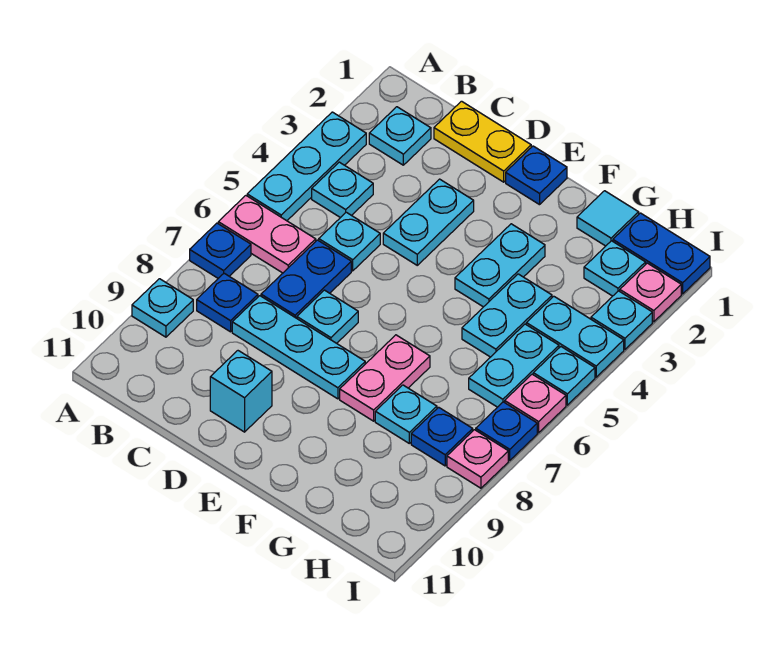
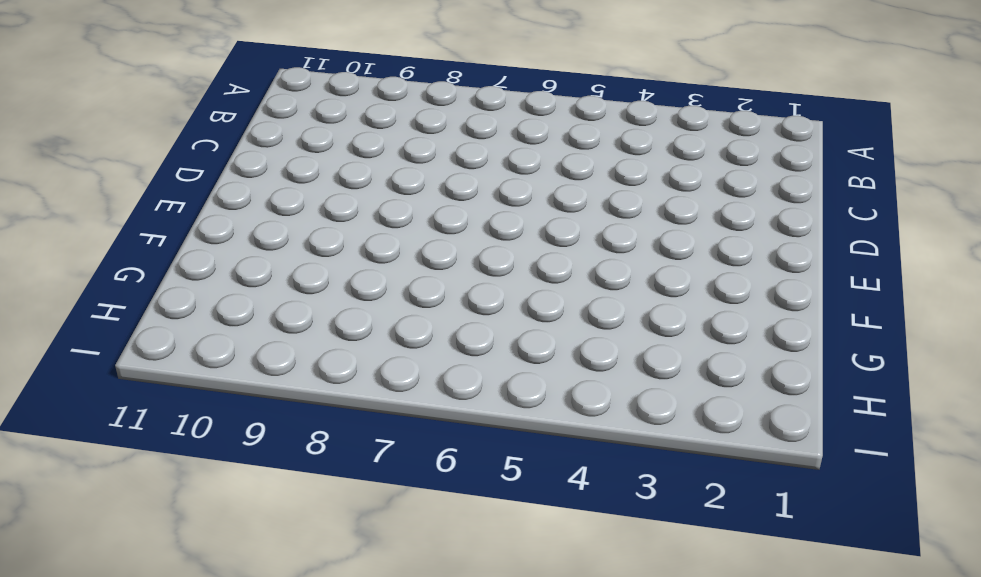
none -> cyan plate A3:A5 level 1
none -> pink plate A6:B6 level 1
none -> blue plate A7 level 1
none -> cyan plate A9 level 1

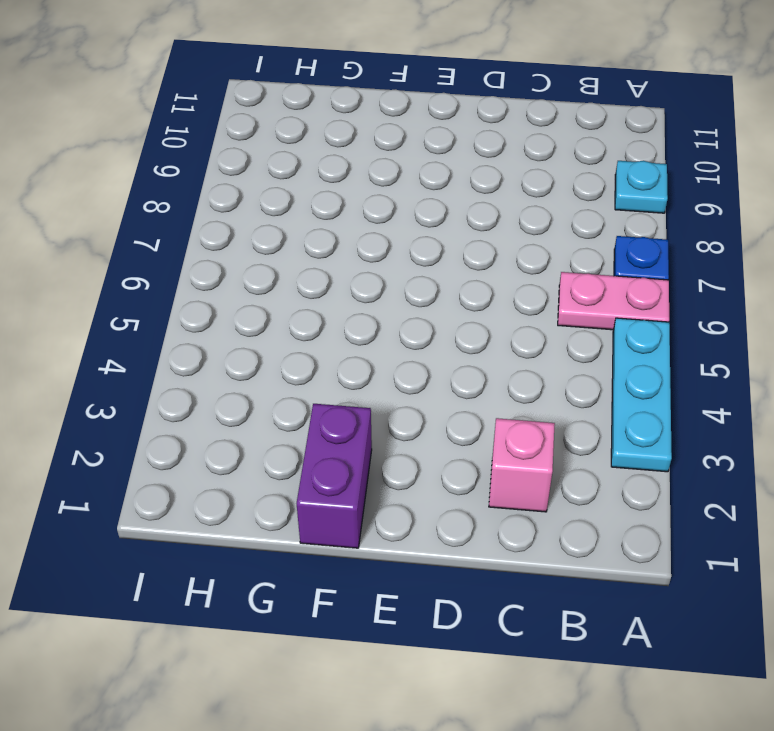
pink brick C2 level 1 -> none
purple brick F1:F2 level 1 -> none
none -> cyan plate B2 level 1
none -> cyan plate B4 level 1
none -> blue plate B8 level 1
none -> yellow plate C1:D1 level 1

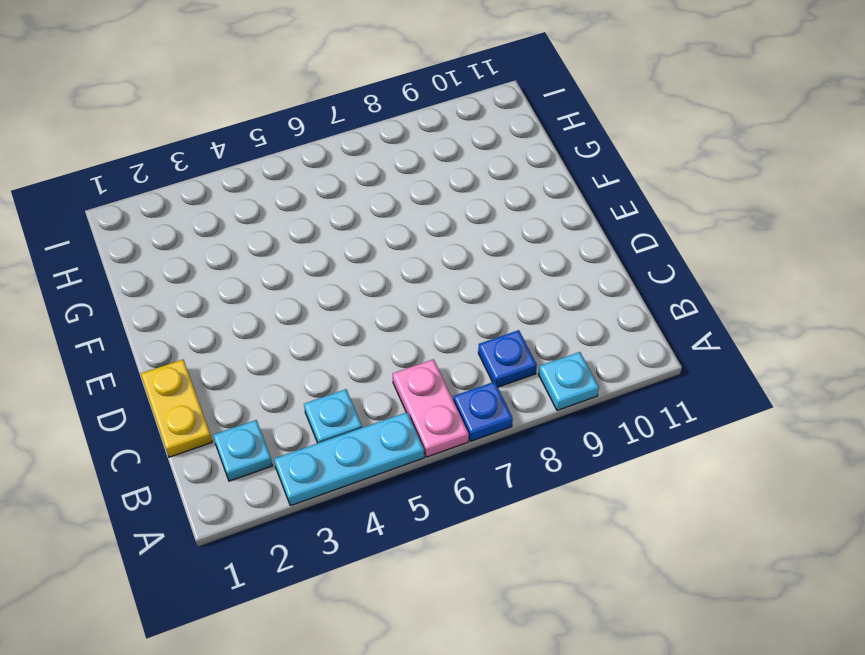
none -> cyan plate C5 level 1
none -> blue plate C6:C7 level 1
none -> cyan plate C8:E8 level 1
none -> cyan plate D3:D4 level 1

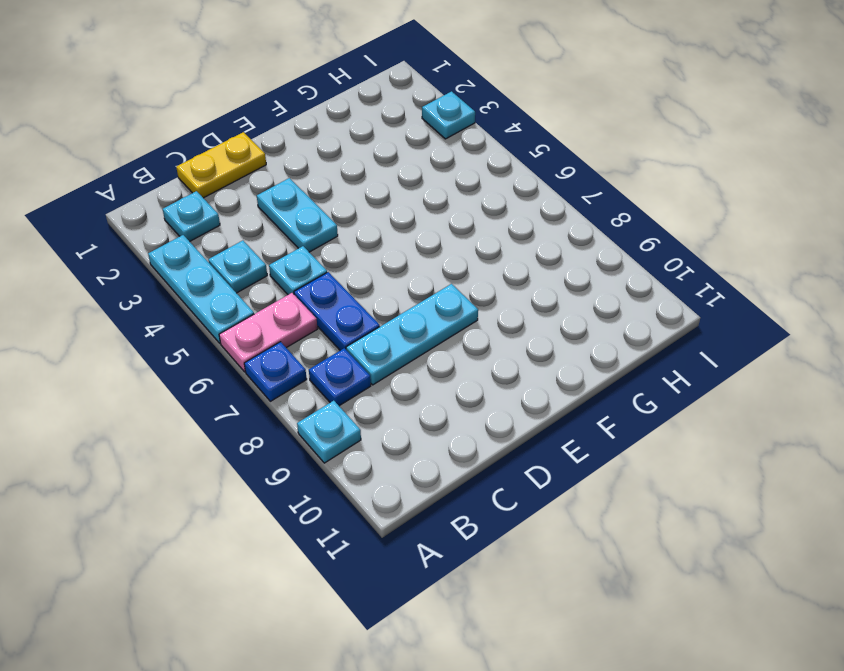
none -> cyan plate D7 level 1
none -> cyan brick D10 level 1
none -> blue plate E1 level 1
none -> cyan plate F3:F4 level 1

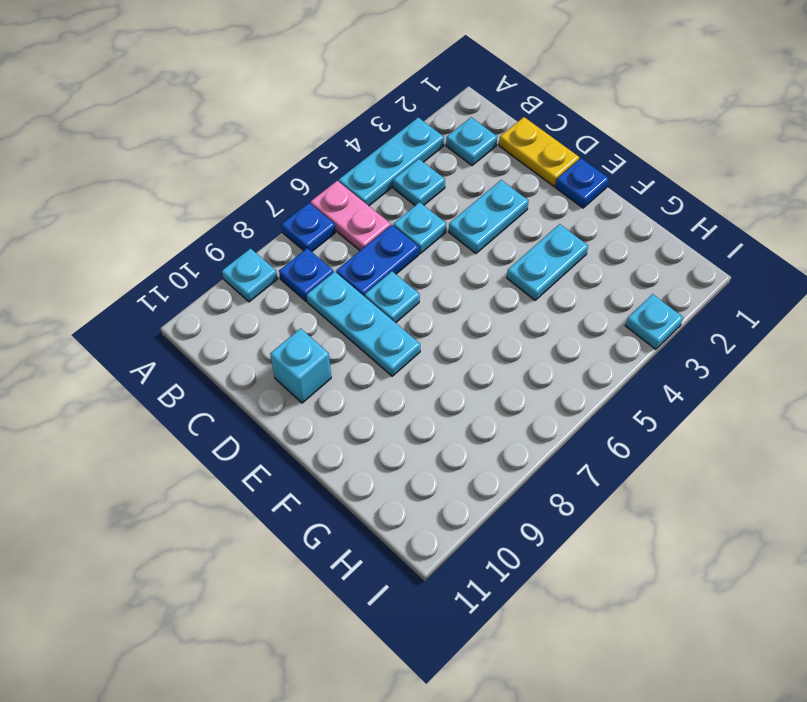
none -> pink plate F7:F8 level 1
none -> cyan tile G1 level 1
none -> cyan plate G4:G5 level 1
none -> cyan plate G8 level 1

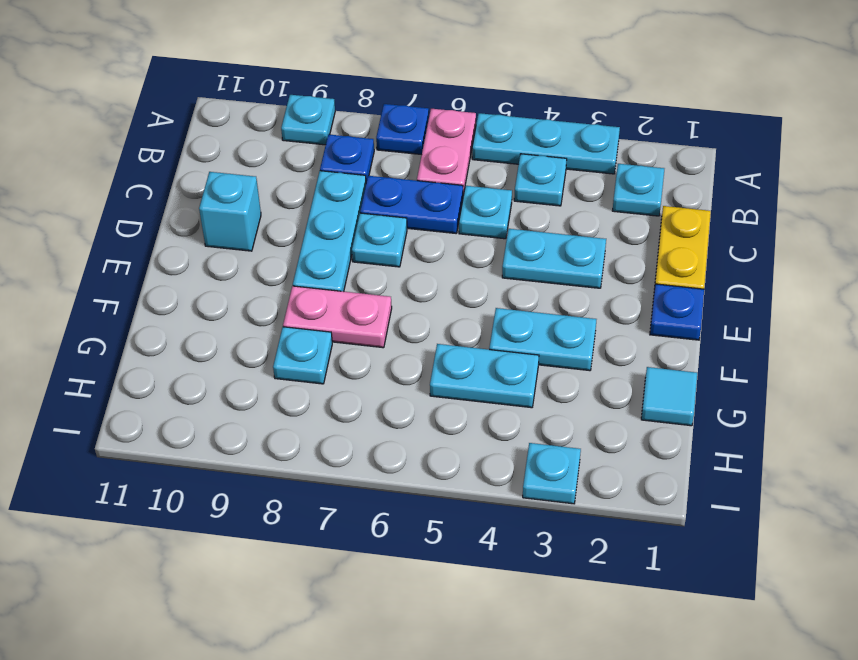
none -> blue plate H1:I1 level 1
none -> cyan plate H2 level 1
none -> cyan plate H4:I4 level 1
none -> cyan plate H5:H6 level 1

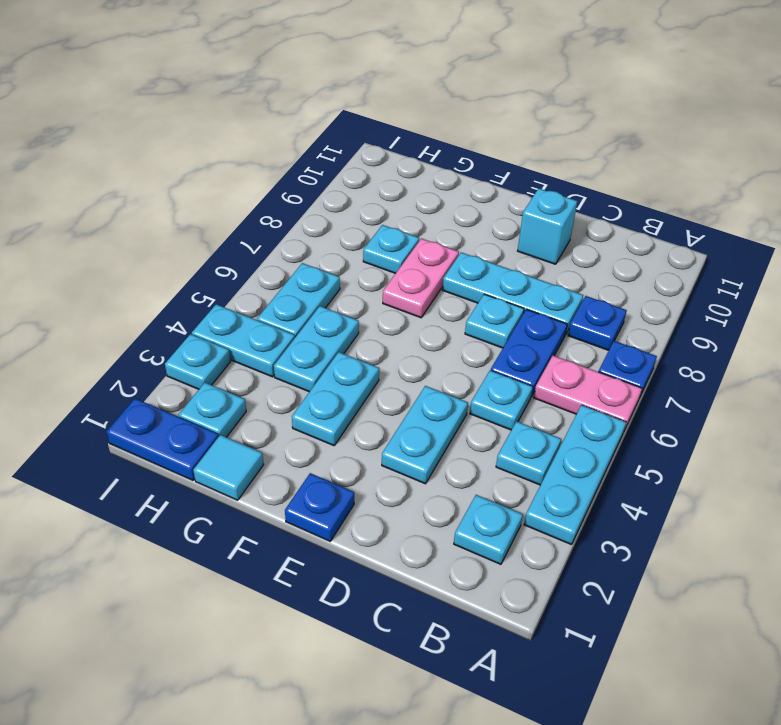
none -> cyan plate A9 level 1
none -> yellow plate C1:D1 level 1
none -> blue plate H8 level 1
none -> pink plate I2 level 1

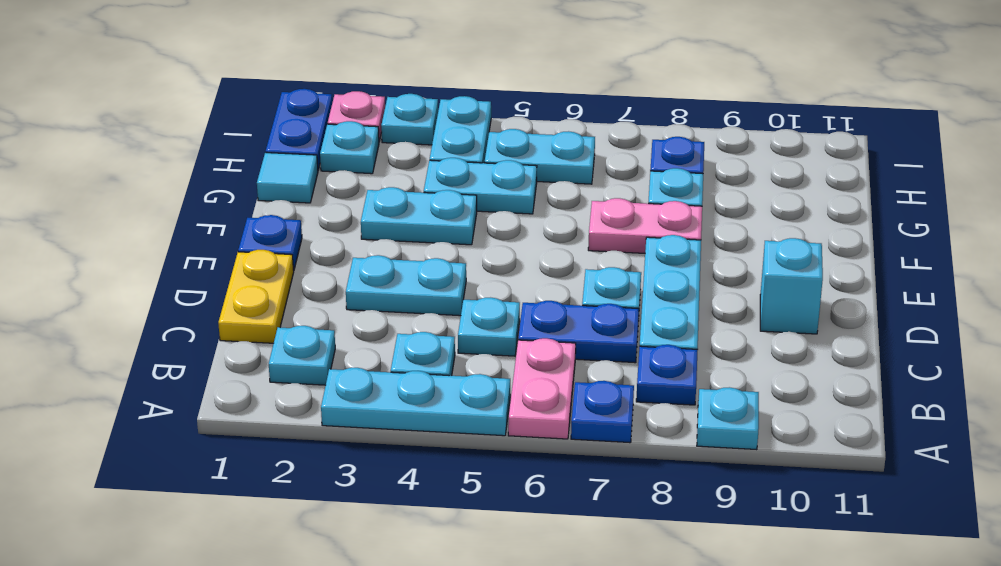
none -> cyan plate I5 level 1
none -> pink plate I6 level 1
none -> blue plate I7 level 1
none -> pink plate I8 level 1

